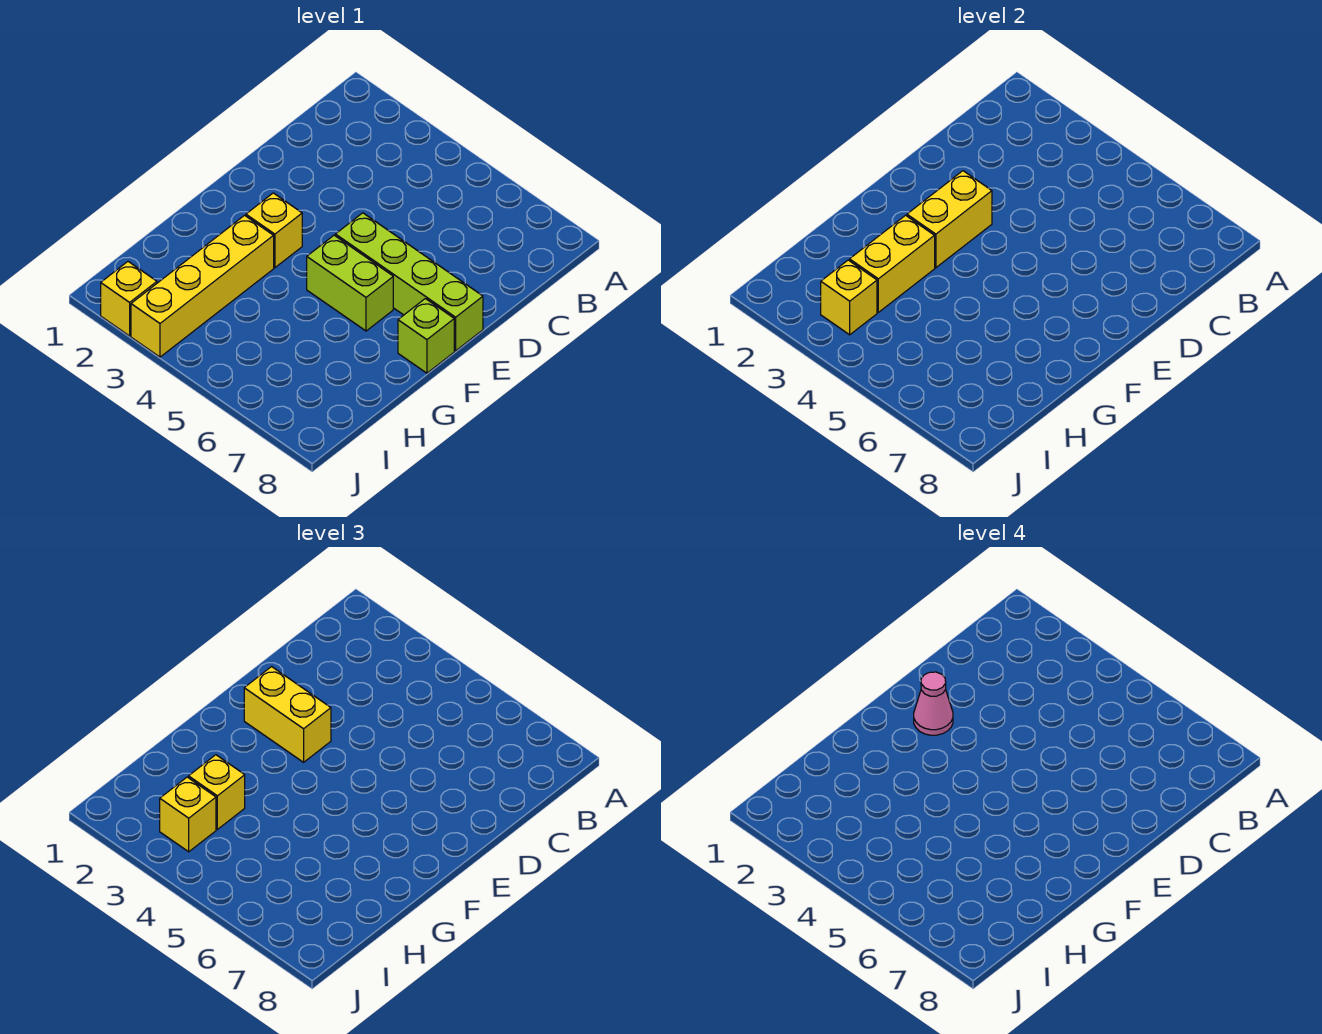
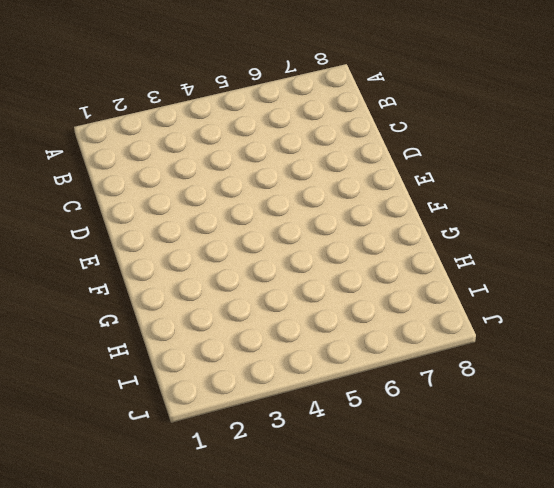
none -> lime brick E5:E8 level 1
none -> yellow brick F3 level 1
none -> lime brick F5:F6 level 1

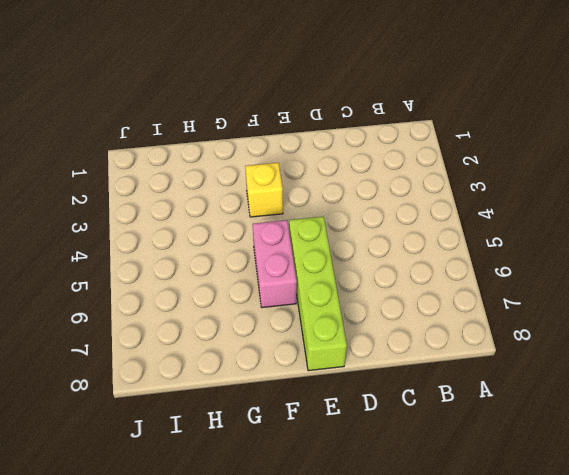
pink brick F5:F6 level 1 -> lime brick F5:F6 level 1
none -> lime brick F8 level 1
none -> yellow brick G3:J3 level 1
none -> yellow brick J2 level 1

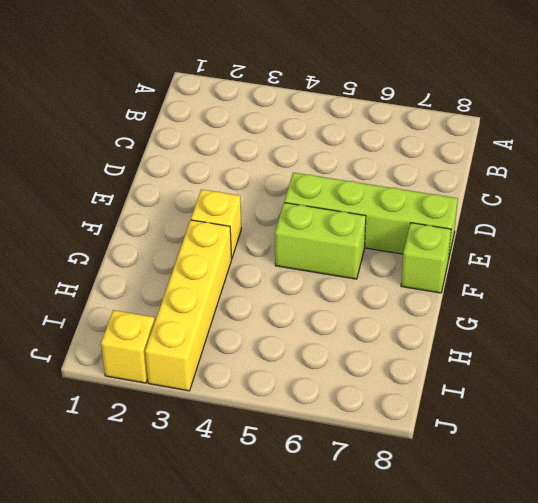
none -> yellow brick E3:F3 level 2
none -> yellow brick G3:H3 level 2
none -> yellow brick I3 level 2

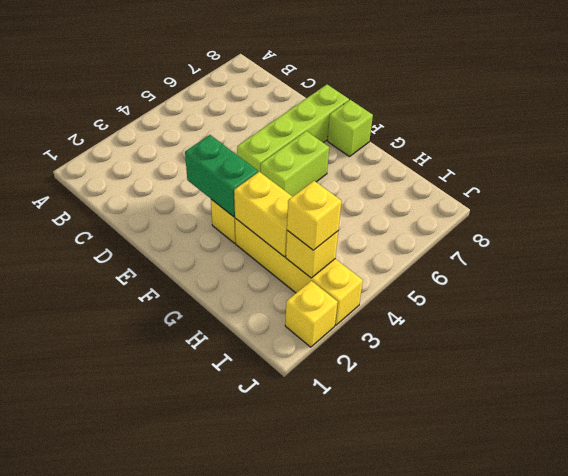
green brick E3:F3 level 2 -> yellow brick E3:F3 level 2
none -> yellow brick E2:E3 level 3
none -> yellow brick H3 level 3
none -> pink cone E2 level 4

